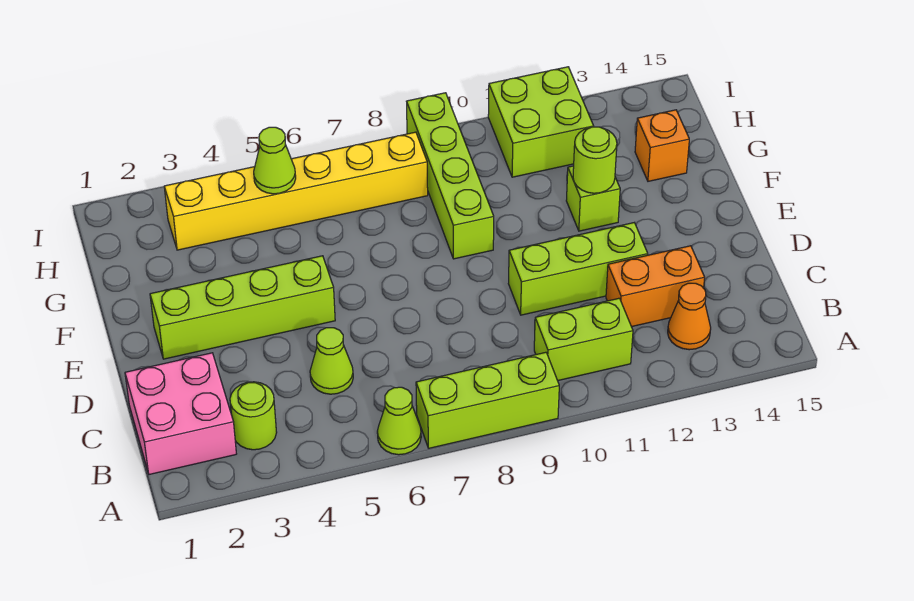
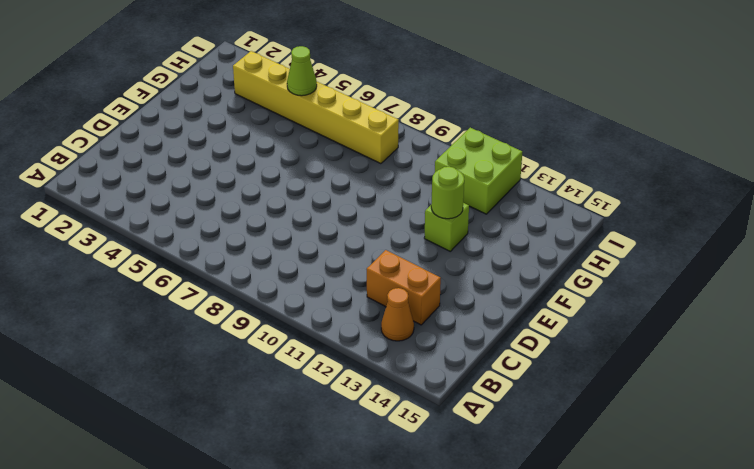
none -> lime cone A6 level 1
none -> lime brick A7:A9 level 1
none -> pink brick B1:C2 level 1

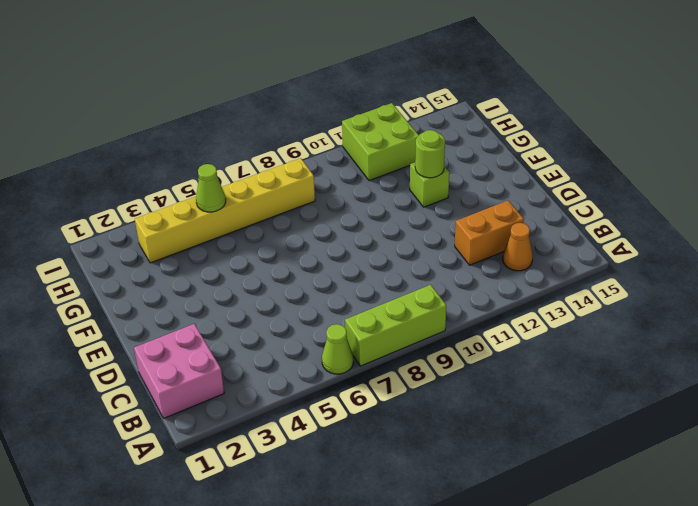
none -> lime round brick B3 level 1
none -> lime brick B10:B11 level 1
none -> lime cone C5 level 1

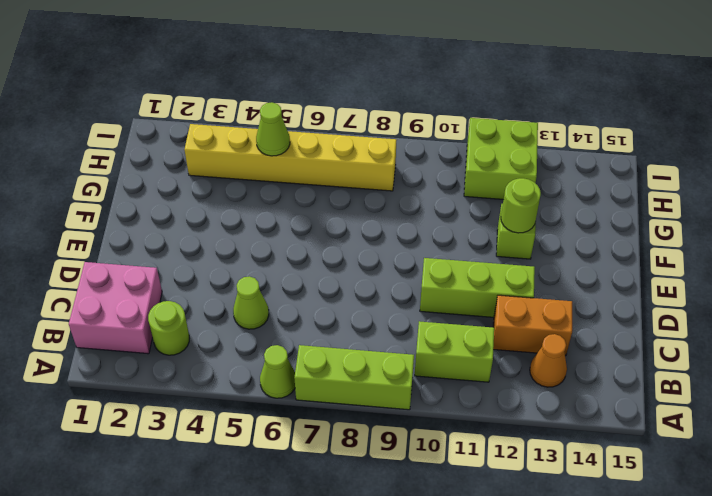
none -> lime brick E2:E5 level 1
none -> lime brick F9:I9 level 1
none -> orange brick G14 level 1

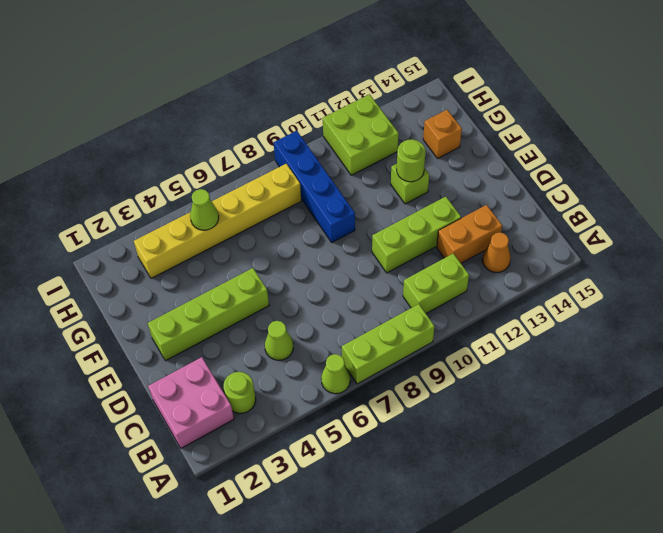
blue brick F9:I9 level 1 -> lime brick F9:I9 level 1

